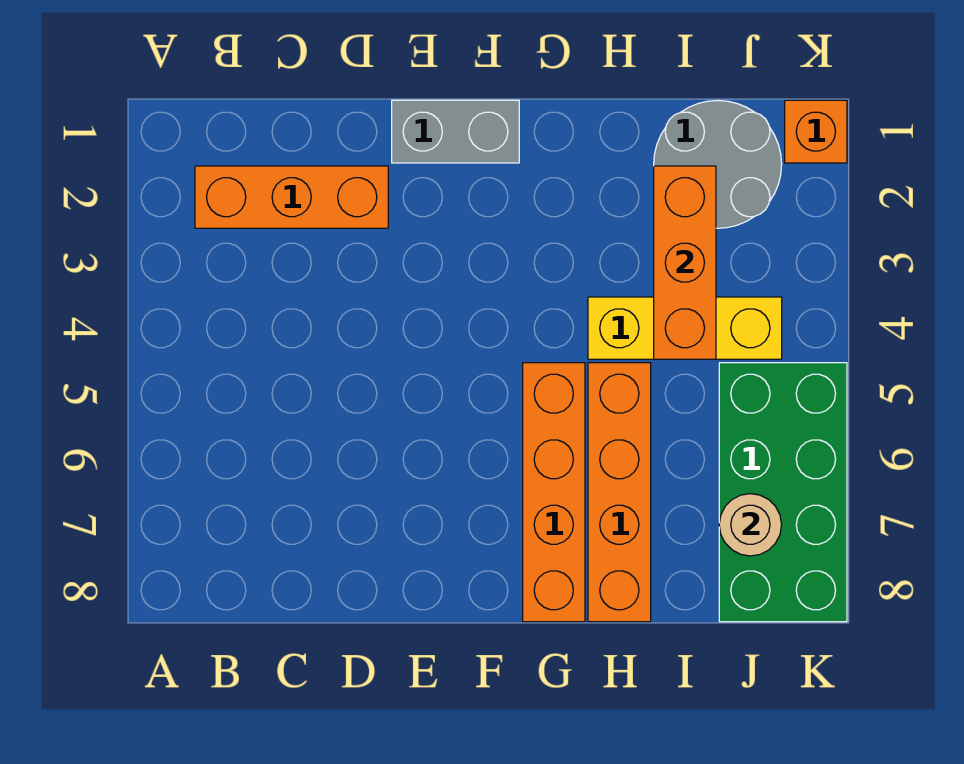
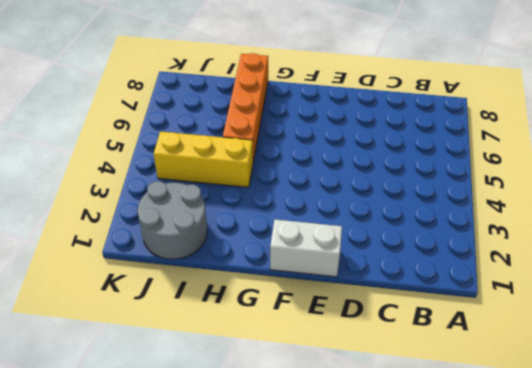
white brick E1:F1 level 1 -> grey brick E1:F1 level 1
none -> orange brick B2:D2 level 1
none -> orange brick G5:G8 level 1

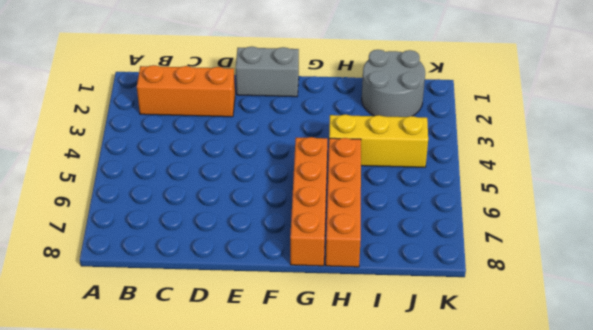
none -> green brick J5:K8 level 1
none -> orange brick K1 level 1

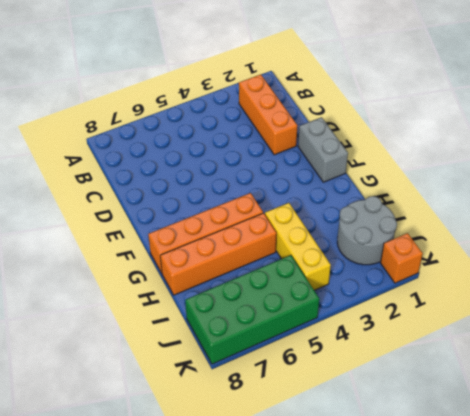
none -> orange brick I2:I4 level 2
none -> tan round brick J7 level 2

